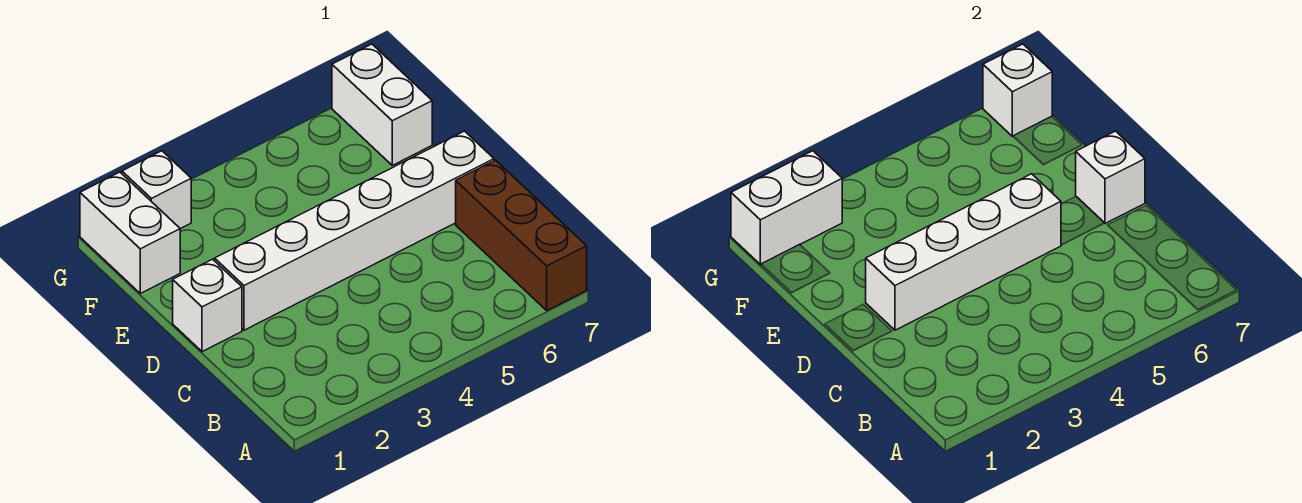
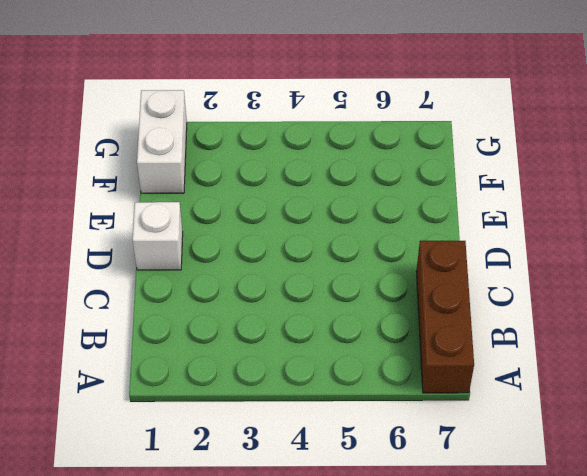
none -> white brick D2:D7 level 1
none -> white brick F7:G7 level 1

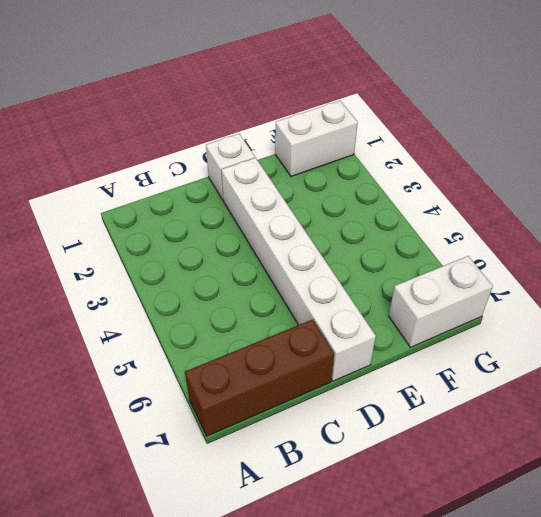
none -> white brick G2 level 1
none -> white brick D2:D5 level 2

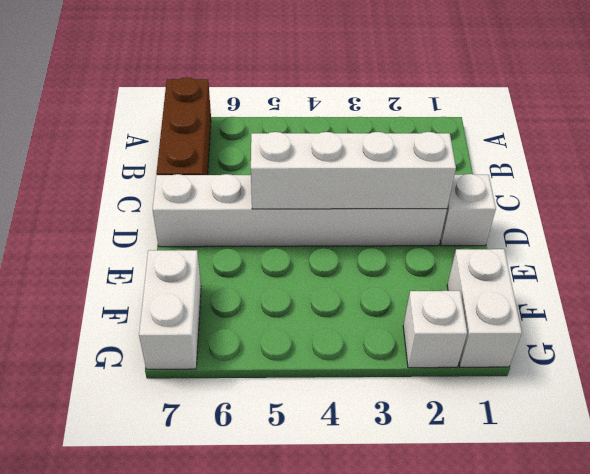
none -> white brick D7 level 2
none -> white brick G1:G2 level 2

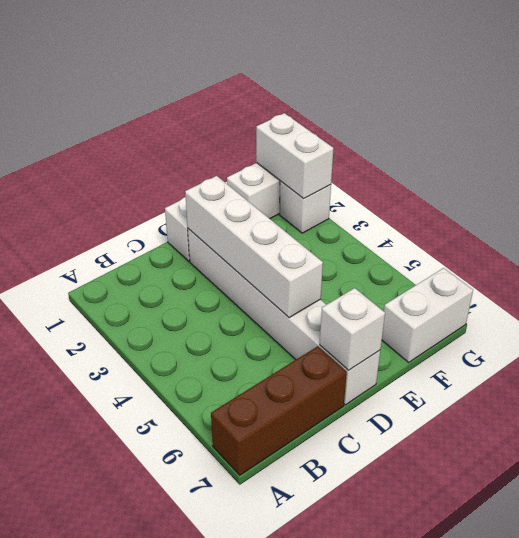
none -> white brick G7 level 2

